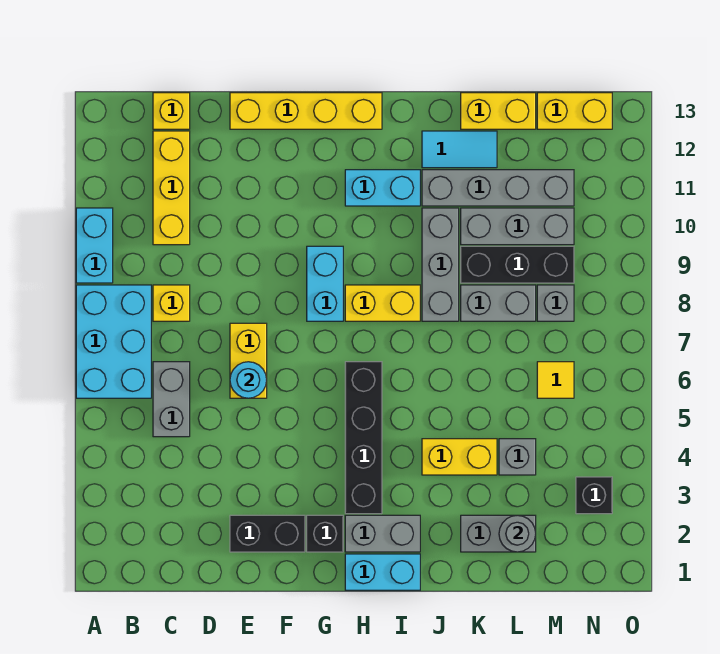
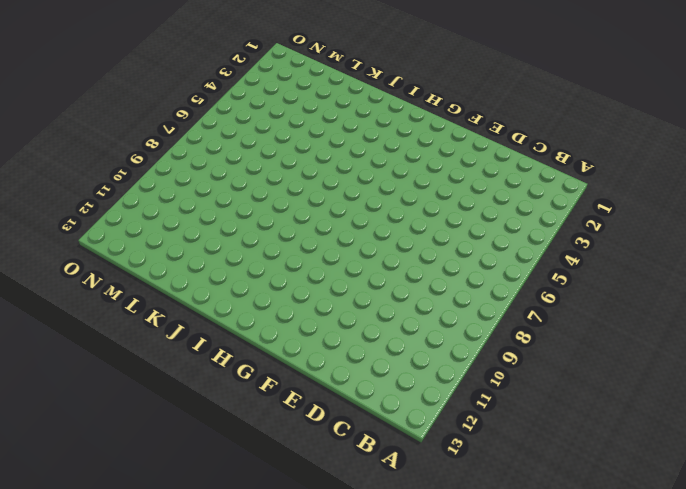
none -> cyan brick A6:B8 level 1
none -> cyan brick A9:A10 level 1
none -> grey brick C5:C6 level 1
none -> yellow brick C8 level 1

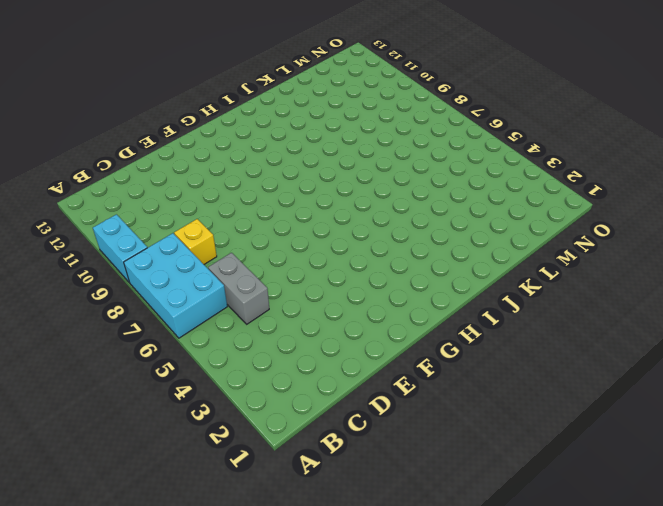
none -> yellow brick C10:C12 level 1
none -> yellow brick C13 level 1
none -> black brick E2:F2 level 1
none -> yellow brick E6:E7 level 1

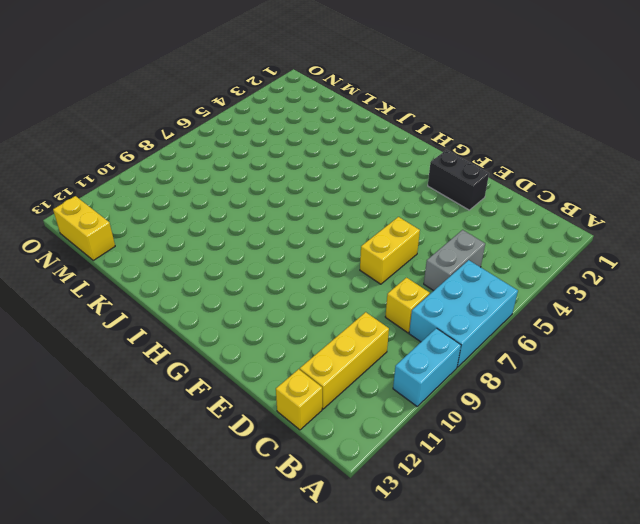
none -> yellow brick E13:H13 level 1
none -> black brick G2 level 1
none -> cyan brick G8:G9 level 1
none -> cyan brick H1:I1 level 1

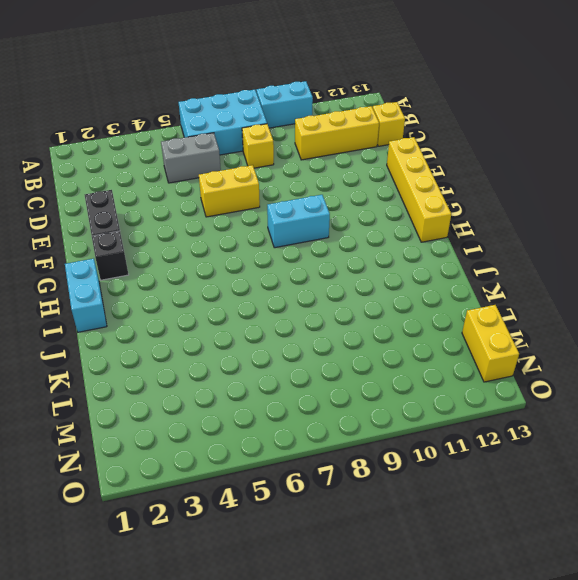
none -> grey brick H2:I2 level 1
none -> black brick H3:H6 level 1
none -> yellow brick H8:I8 level 1
none -> cyan brick H11:I11 level 1

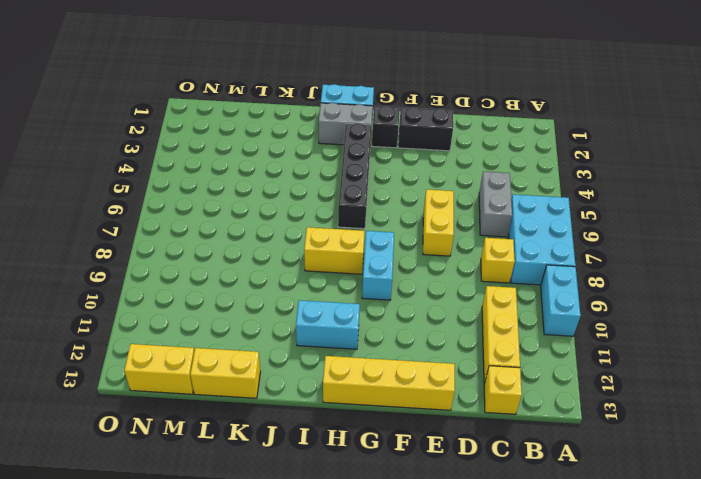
none -> yellow brick J4:K4 level 1
none -> grey brick J8:J10 level 1
none -> grey brick J11:M11 level 1
none -> cyan tile J12:K12 level 1

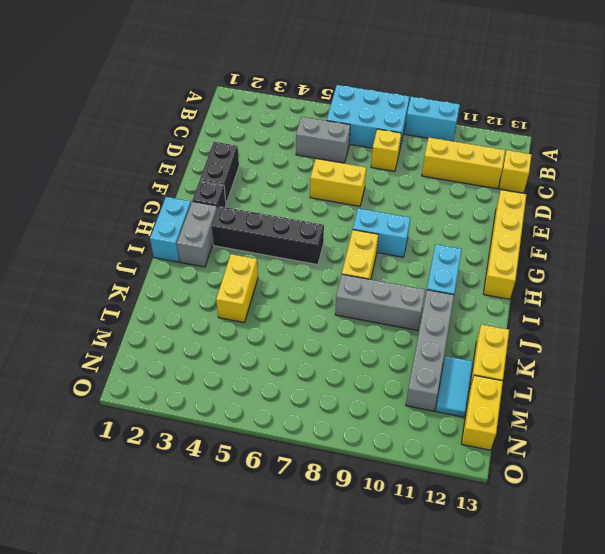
cyan tile L12:M12 level 1 -> cyan tile J12:K12 level 1
none -> grey brick K2:L2 level 1
none -> grey brick K8:L8 level 1
none -> black brick K9:M9 level 1
none -> grey brick K10:M10 level 1

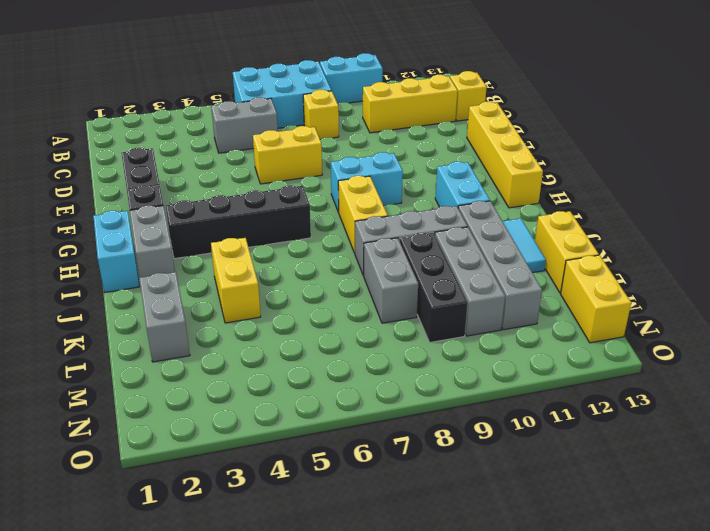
none -> grey brick L4 level 1
none -> yellow tile M6 level 1
none -> grey brick M8 level 1
none -> black brick N3 level 1

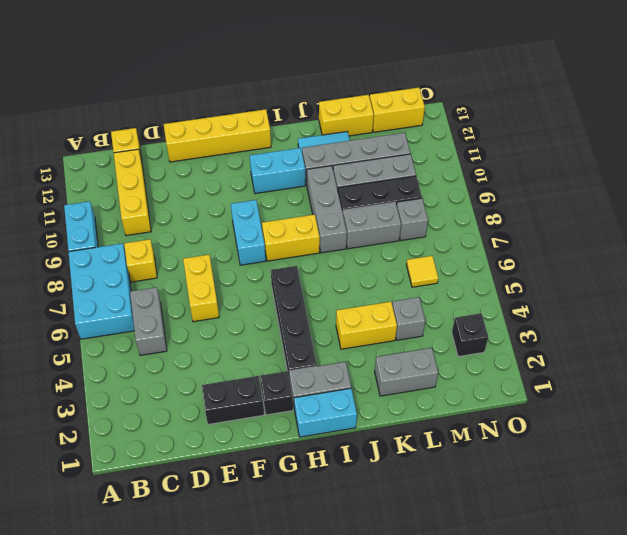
none -> cyan round brick E6 level 2
none -> grey round brick L2 level 2

